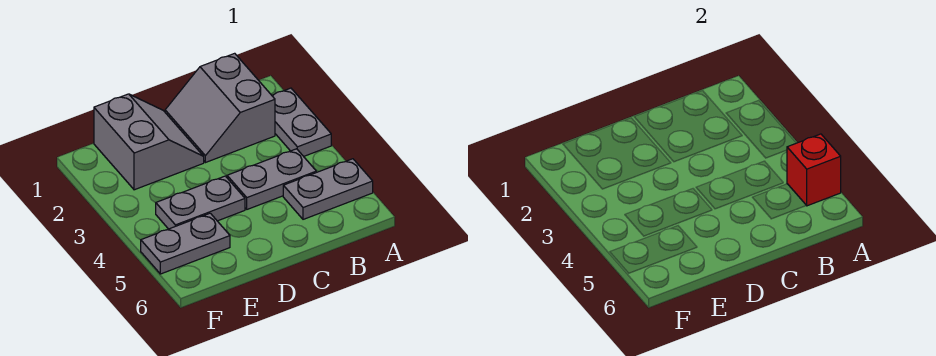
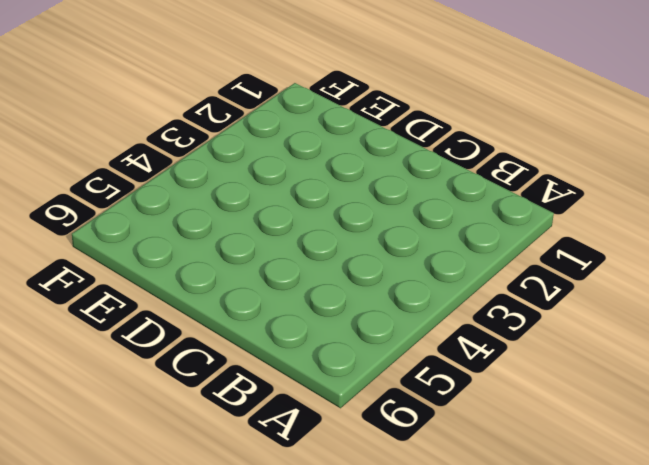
none -> grey plate A2:A3 level 1
none -> grey plate A5:B5 level 1

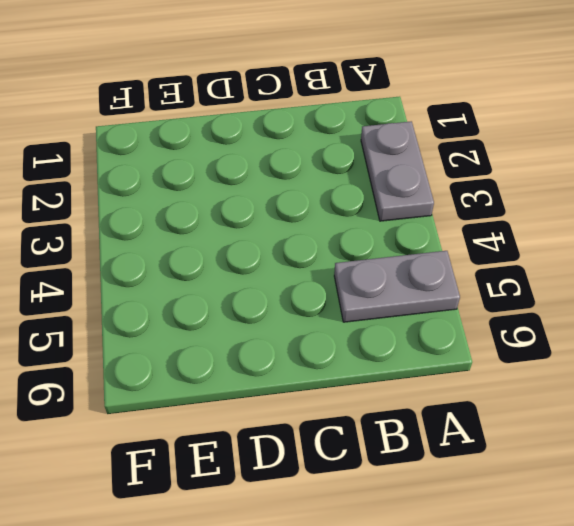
none -> grey slope B1:C2 level 1 top B
none -> grey plate B4:C4 level 1

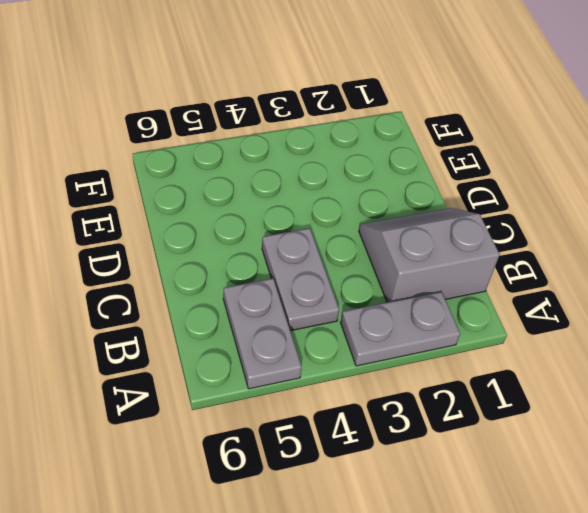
none -> grey slope D1:E2 level 1 top E
none -> grey plate D4:E4 level 1

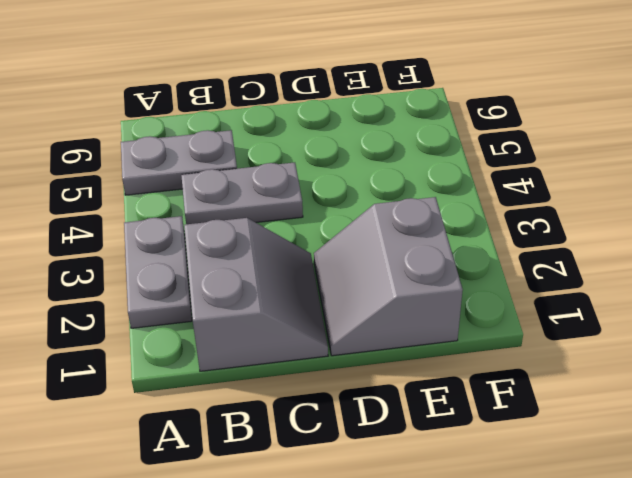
none -> grey plate D4:E4 level 1
none -> grey plate E5:F5 level 1

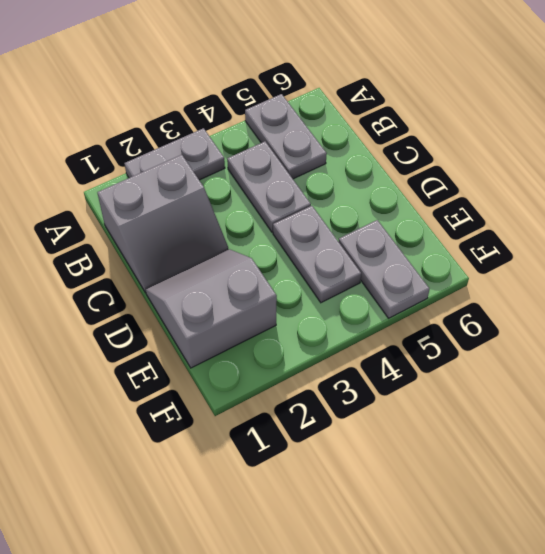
none -> red brick A5 level 2

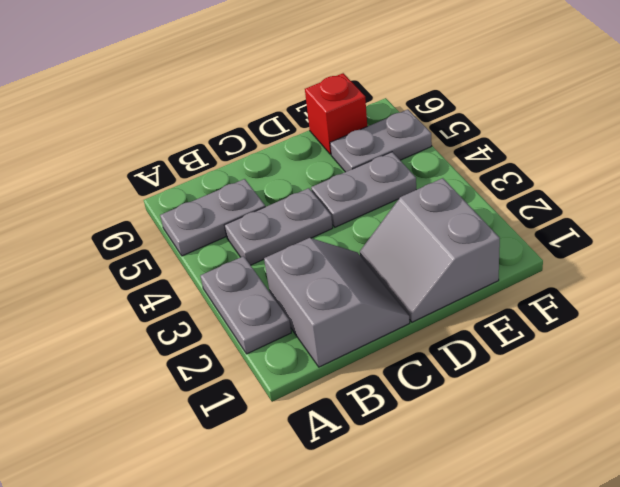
red brick E6 level 1 -> red brick A5 level 2

